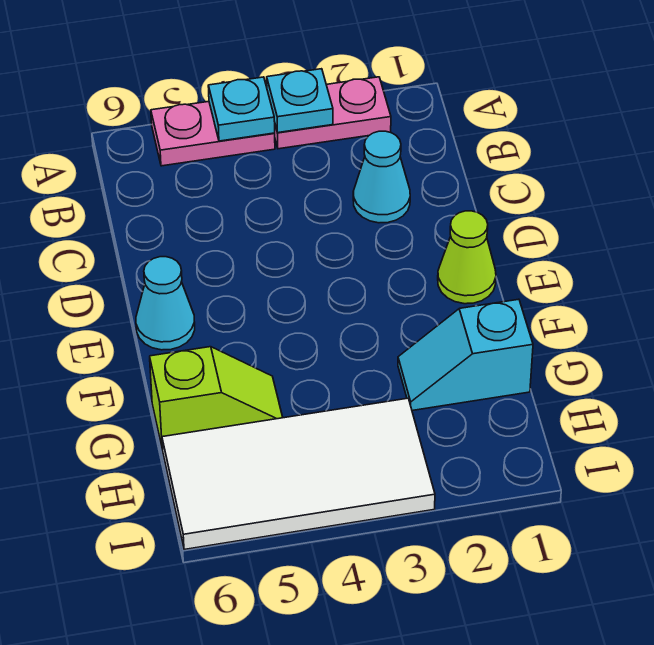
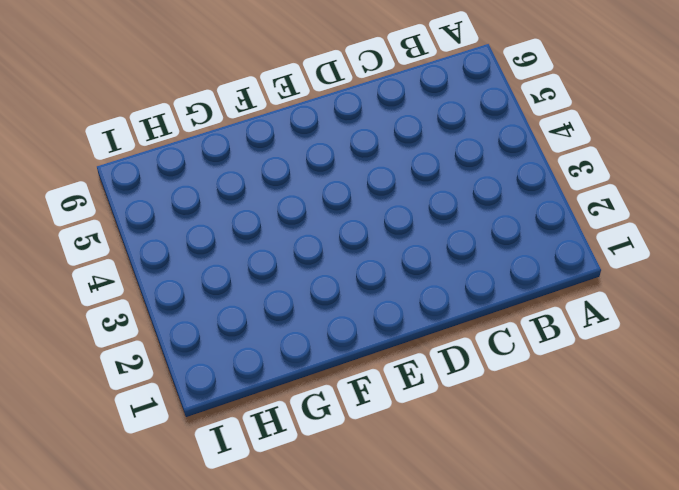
none -> pink plate A2:A3 level 1
none -> pink plate A4:A5 level 1

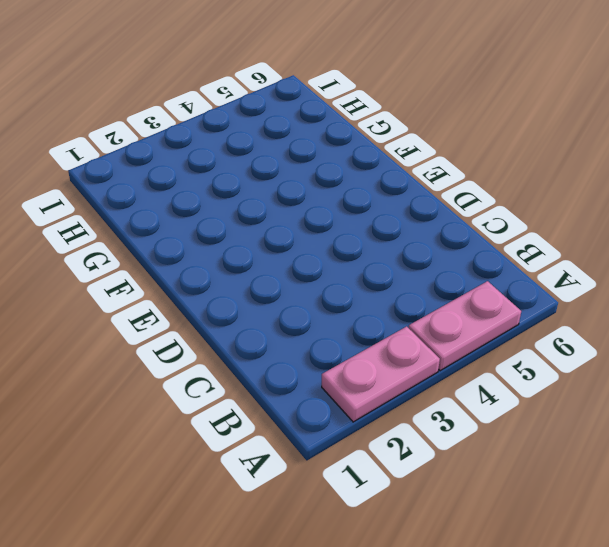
none -> cyan cone C2 level 1
none -> lime cone E1 level 1

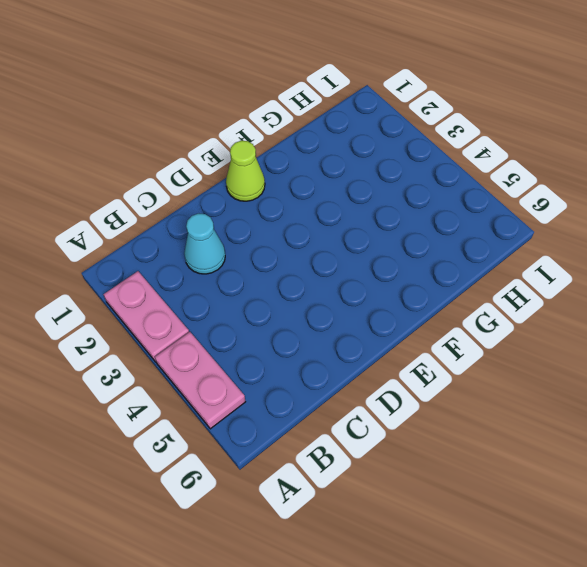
none -> cyan cone E6 level 1
none -> cyan slope G1:G2 level 1 top 1

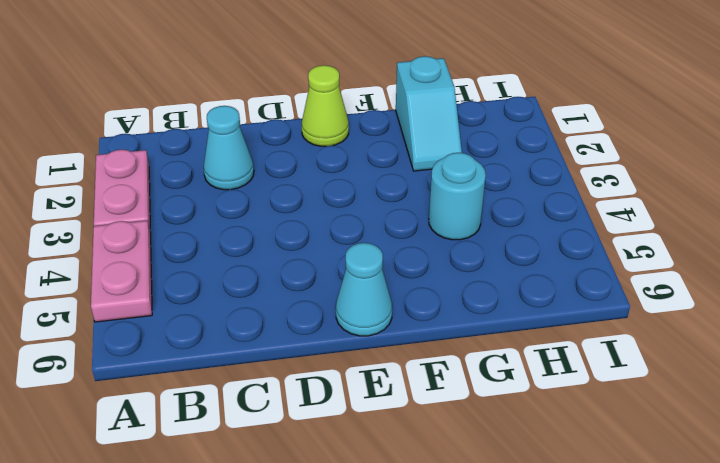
cyan round brick G4 level 1 -> none
none -> lime slope G5:G6 level 1 top 6
none -> white tile H3:I6 level 1

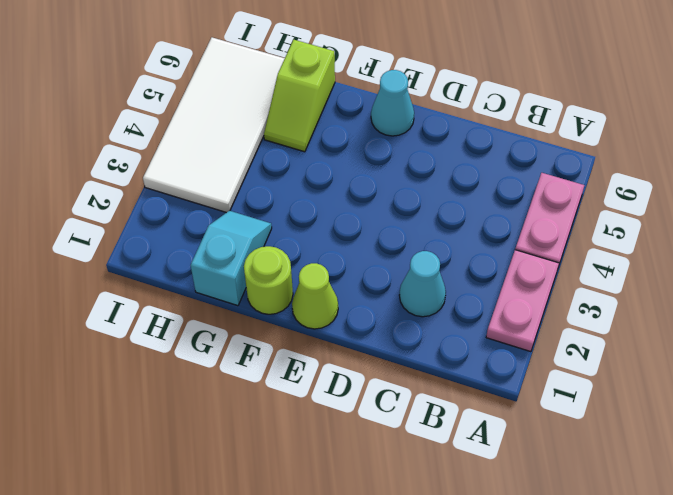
lime round brick F1 level 1 -> none
none -> cyan plate A3 level 2
none -> cyan plate A4 level 2

